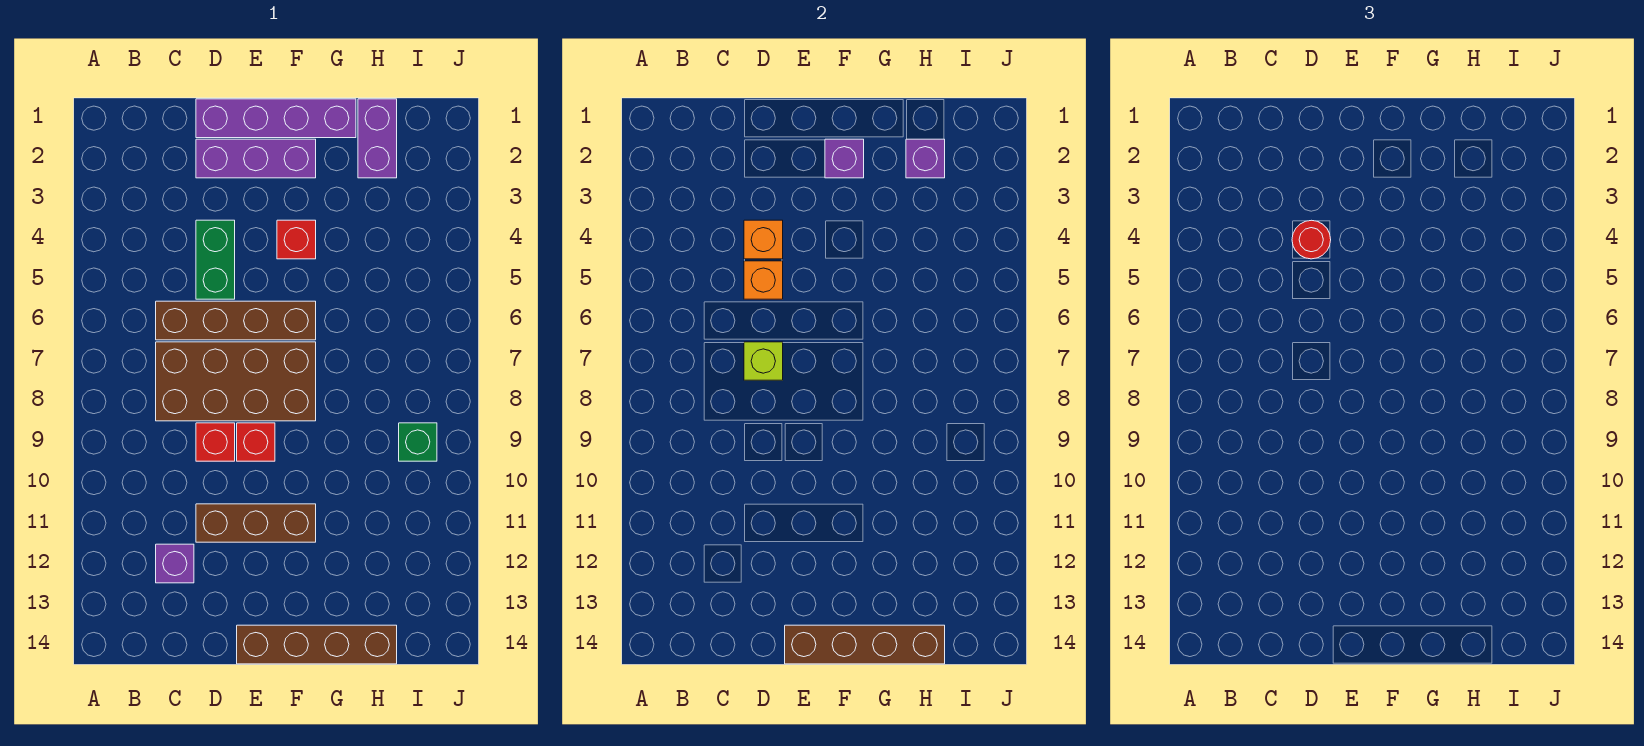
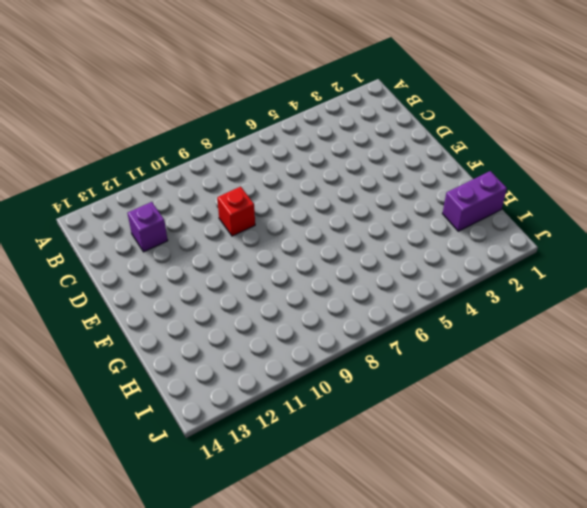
none -> brown brick C6:F6 level 1
none -> brown brick C7:F8 level 1
none -> purple brick D1:G1 level 1

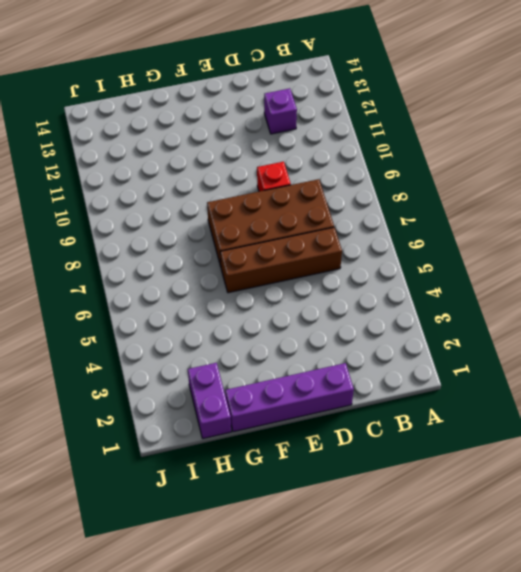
none -> purple brick D2:F2 level 1
none -> green brick D4:D5 level 1
none -> brown brick D11:F11 level 1

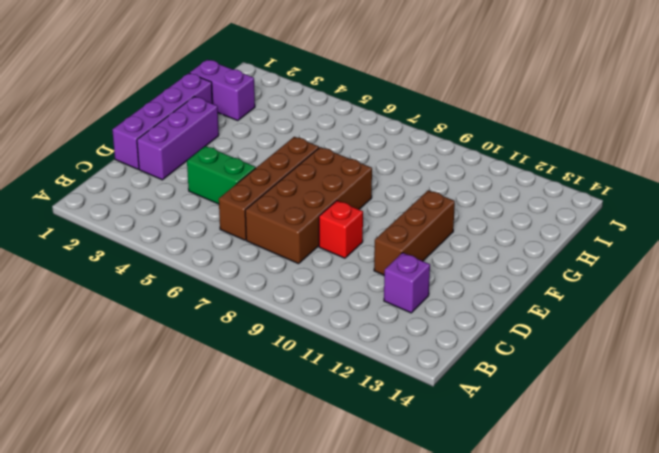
none -> red brick E9 level 1
none -> brown brick E14:H14 level 1
none -> red brick F4 level 1

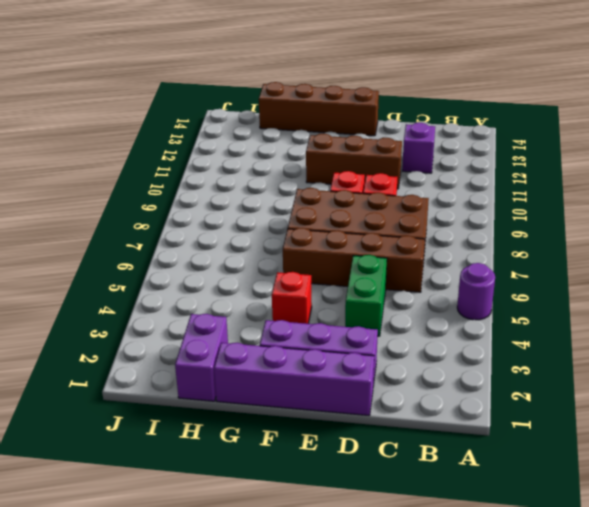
purple round brick A5 level 1 -> none
none -> green brick I9 level 1
none -> orange brick D4 level 2
none -> orange brick D5 level 2

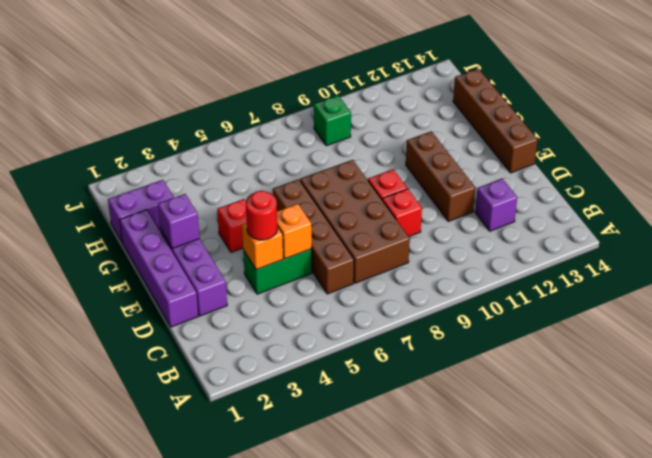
none -> lime brick D7 level 2
none -> brown brick E14:H14 level 2
none -> purple brick H2 level 2

